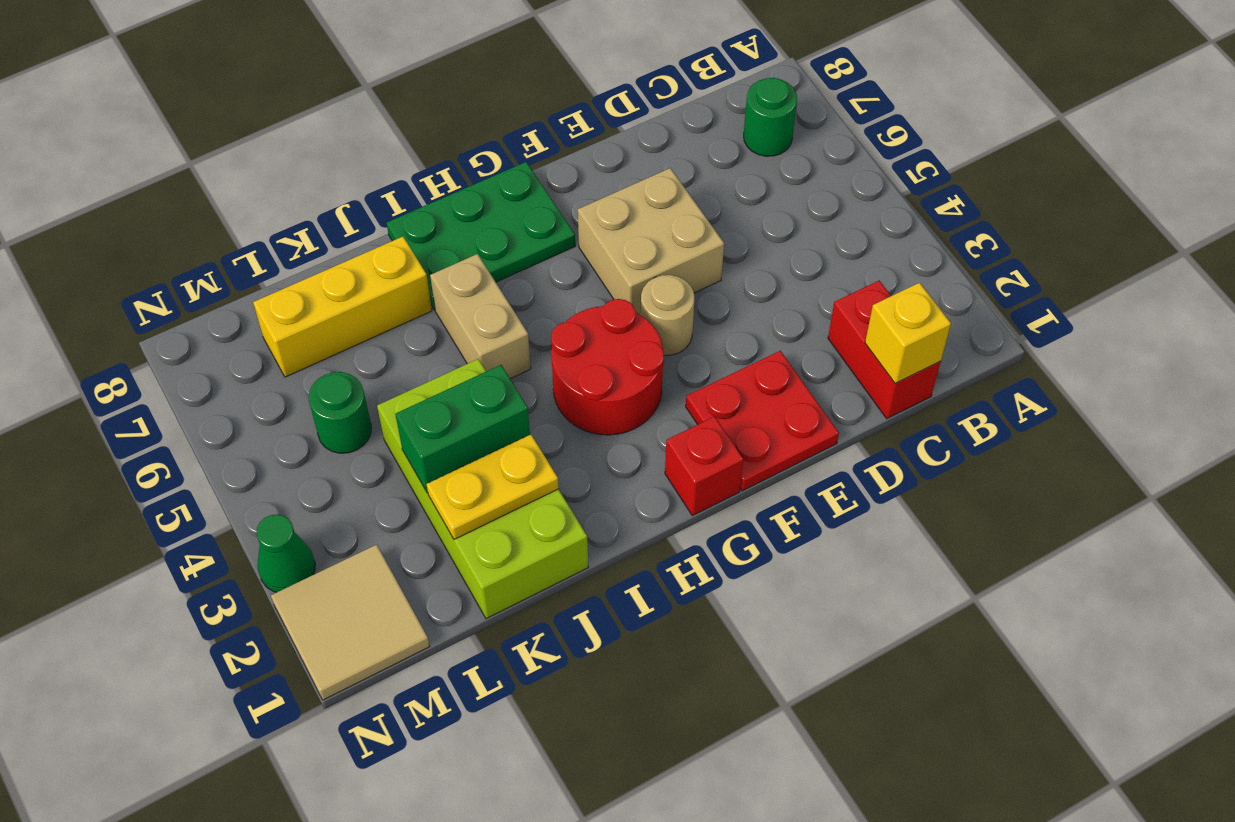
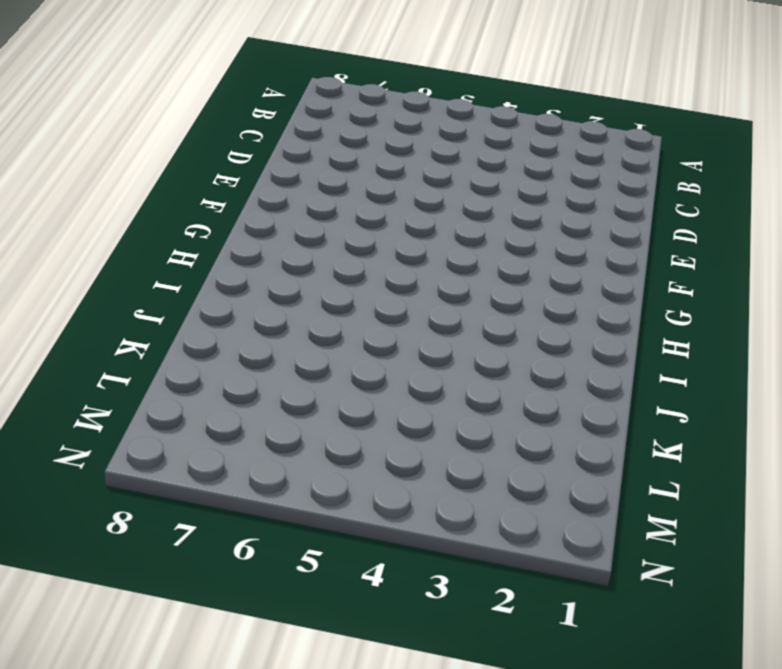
none -> green round brick B7 level 1
none -> red brick C1:C2 level 1
none -> red plate E1:F2 level 1

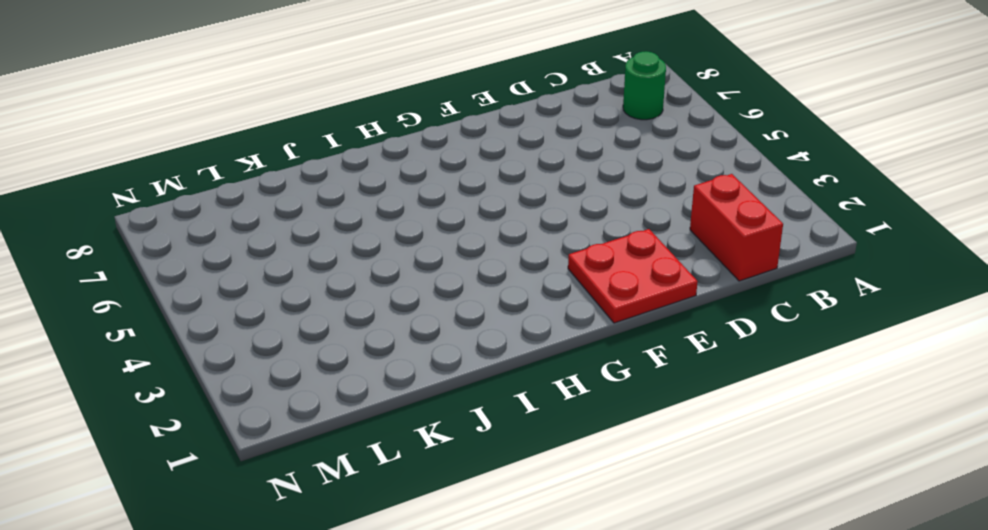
none -> tan brick E5:F6 level 1
none -> tan round brick F4 level 1
none -> red brick G1 level 1

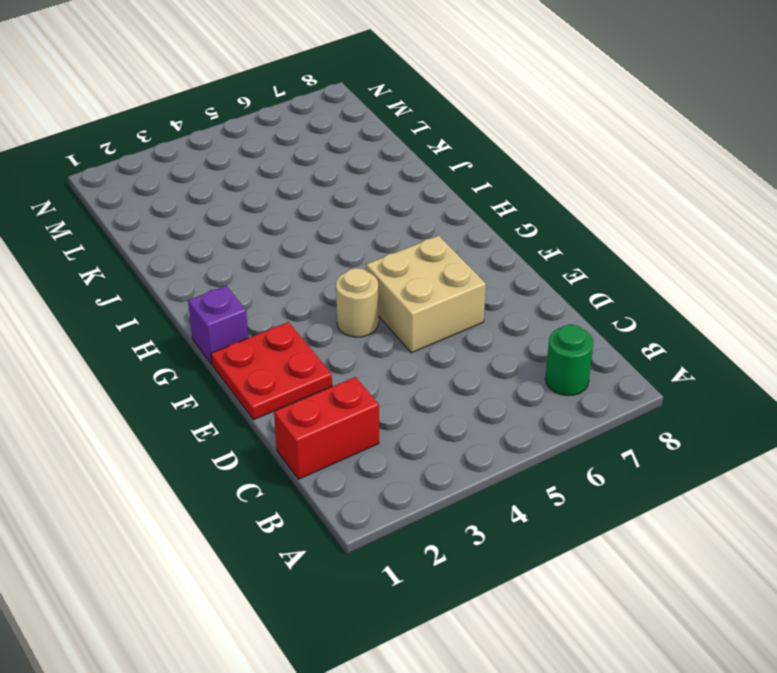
purple brick G1 level 1 -> red brick G1 level 1
none -> red round brick G3:H4 level 1
none -> green plate G7:I8 level 1
none -> tan brick I5:I6 level 1

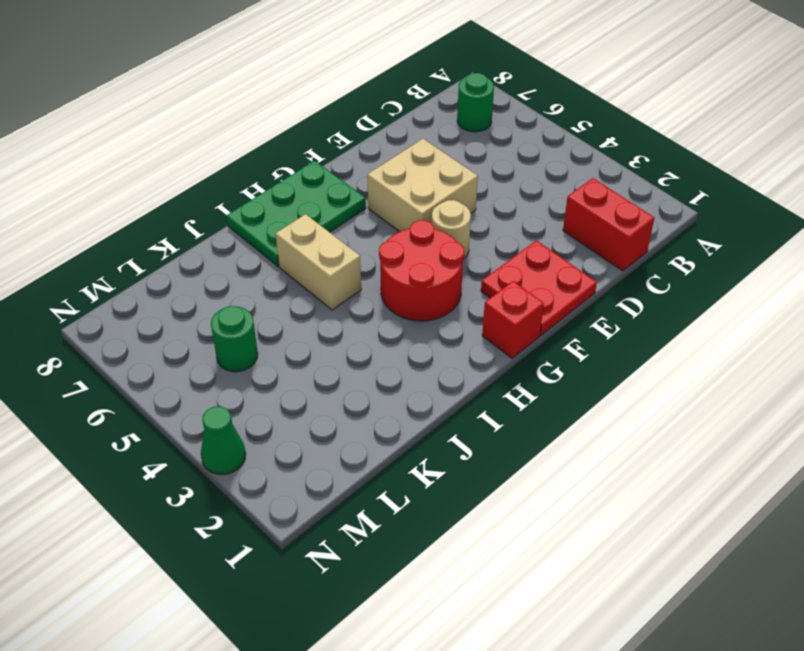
none -> lime brick J1:K4 level 1
none -> yellow brick J7:L7 level 1
none -> tan tile M1:N2 level 1

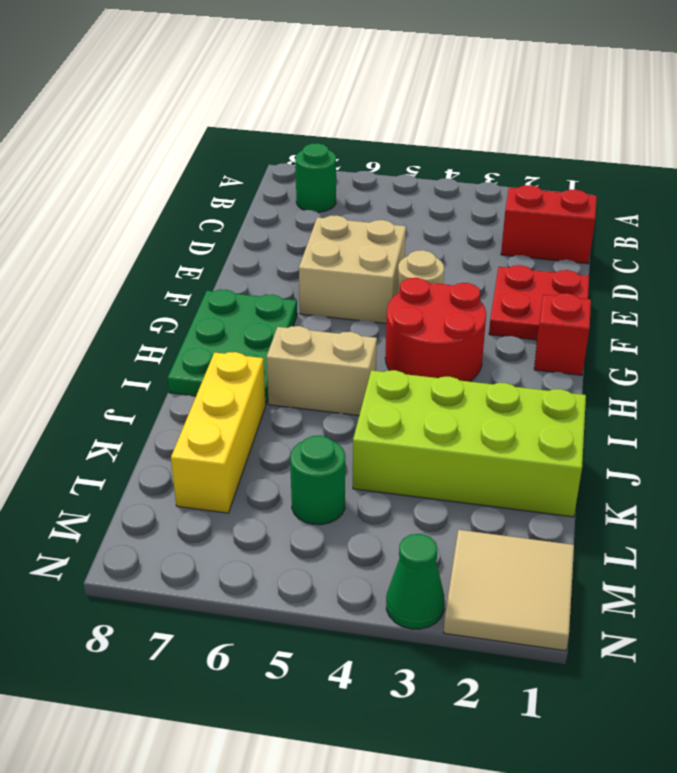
none -> yellow brick C1 level 2
none -> yellow plate J2:K2 level 2
none -> green brick J3:K3 level 2

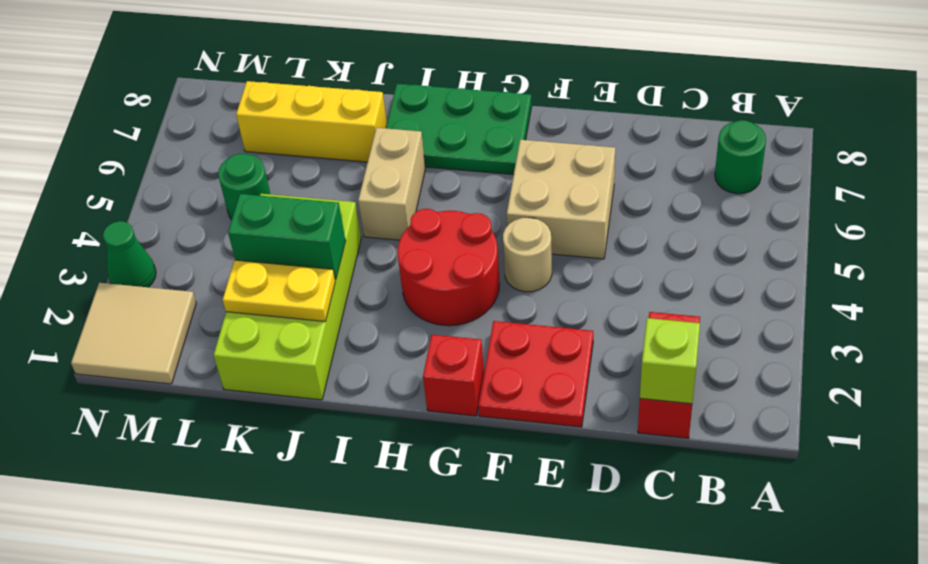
lime brick C1 level 2 -> yellow brick C1 level 2

